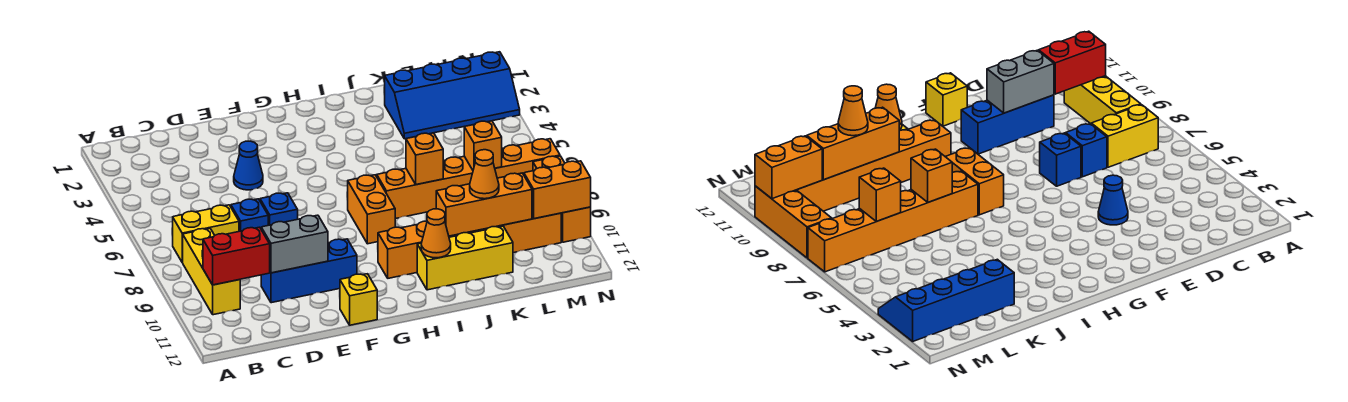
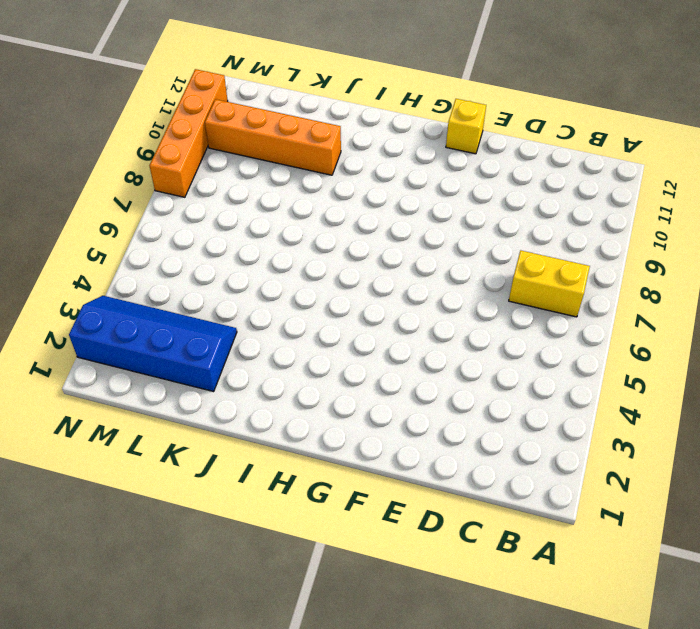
orange brick J10:M10 level 1 -> orange brick H10:M10 level 1
orange brick N8:N11 level 1 -> orange brick N8:N10 level 1
none -> yellow brick B8:B10 level 1
none -> blue brick D7 level 1
none -> blue brick D10:F10 level 1

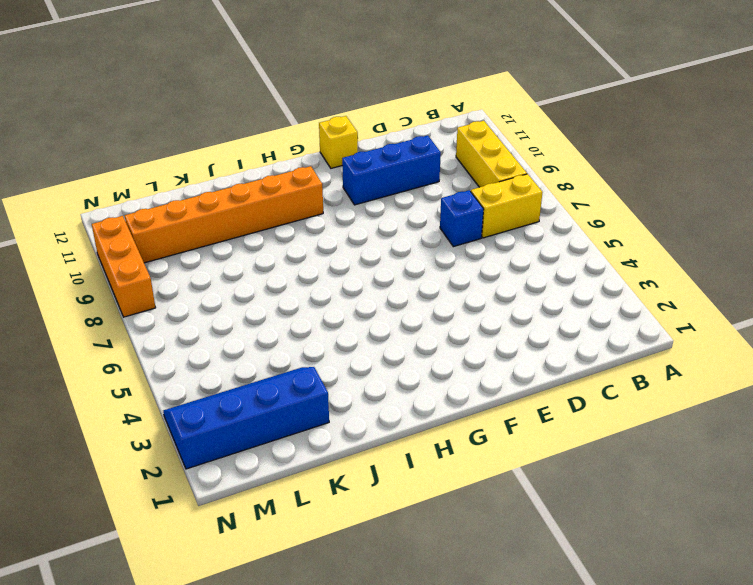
none -> blue cone E4 level 1
none -> blue brick E7 level 1
none -> orange brick H7:H8 level 1

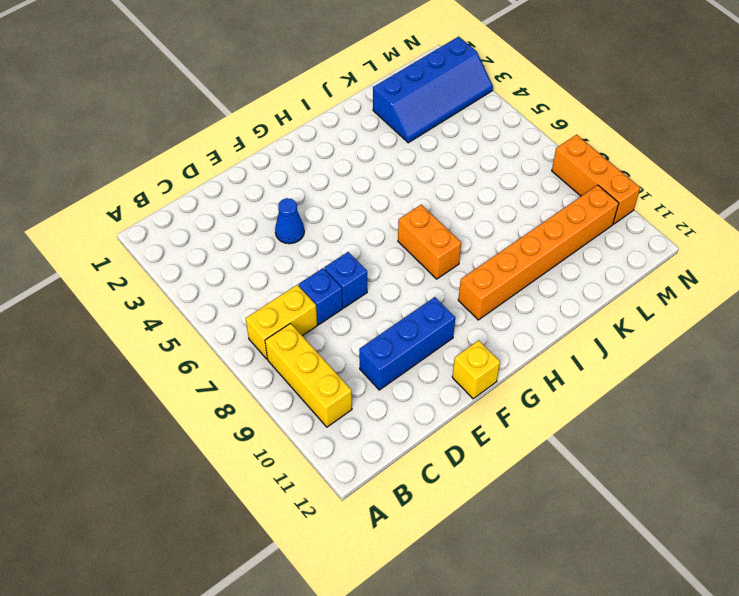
none -> orange brick I7:N7 level 1
none -> yellow brick I11:K11 level 1
none -> red brick B10:C10 level 2

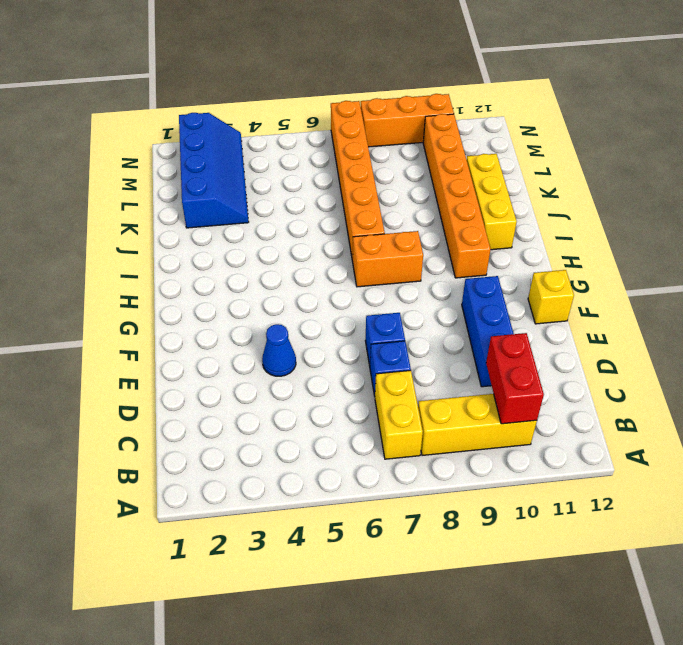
none -> grey brick D10:E10 level 2
none -> orange cone I11 level 2
none -> orange brick J7 level 2

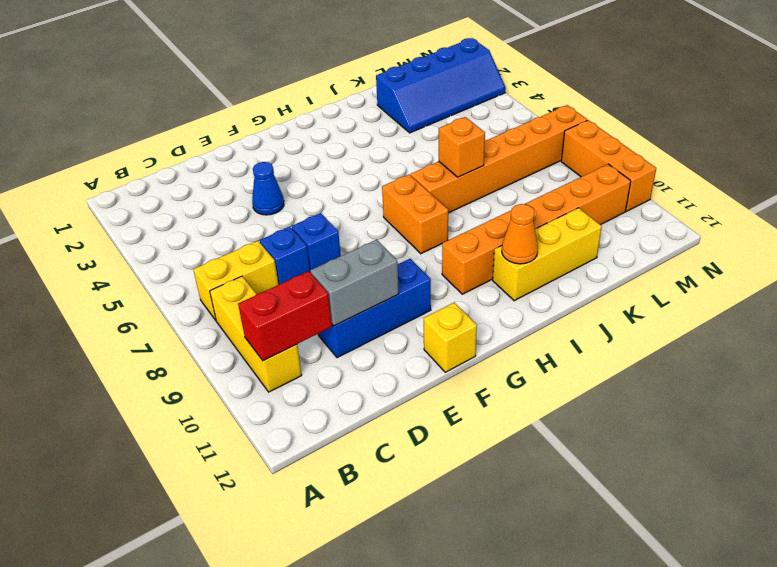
none -> orange brick J10:L10 level 2
none -> orange brick L7 level 2
none -> orange brick M10:N10 level 2

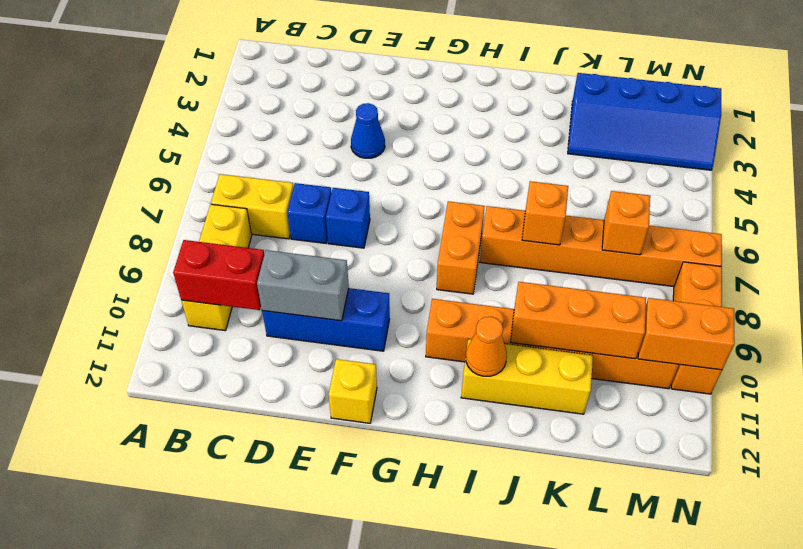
none -> orange cone K10 level 3

